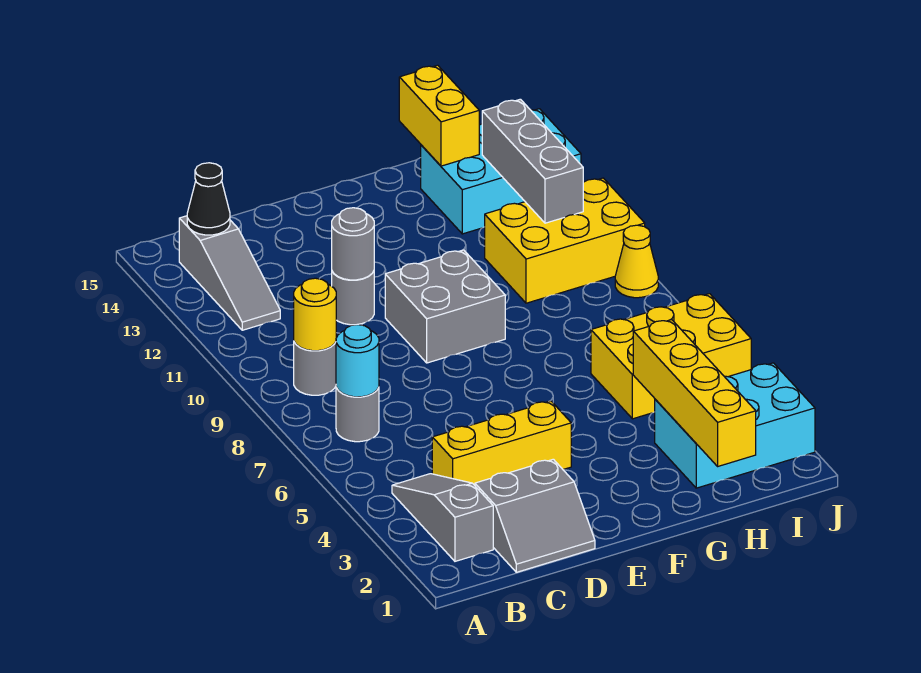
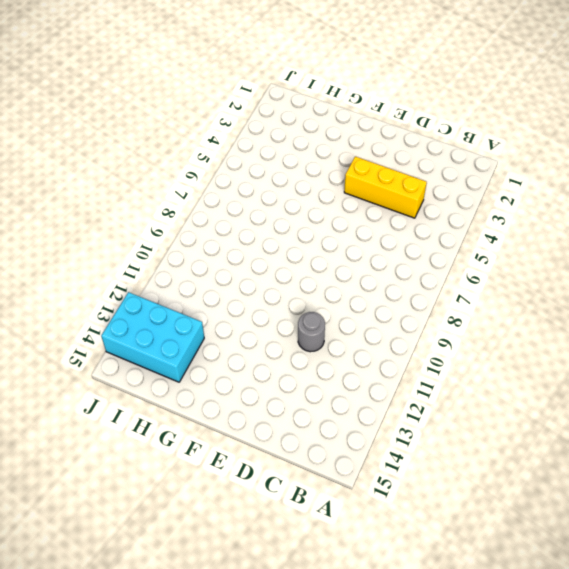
none -> grey slope B2:B4 level 1 top 2
none -> grey round brick B7 level 1
none -> grey round brick B9 level 1

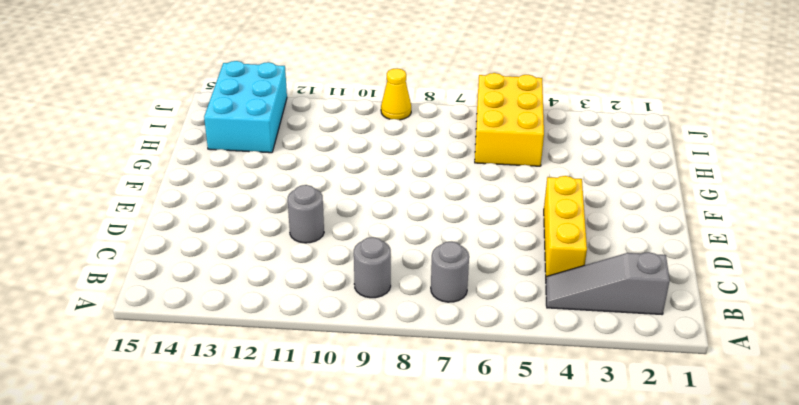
none -> grey slope B12:B14 level 1 top 14
none -> grey slope C1:D2 level 1 top 2
none -> grey brick E9:F10 level 1

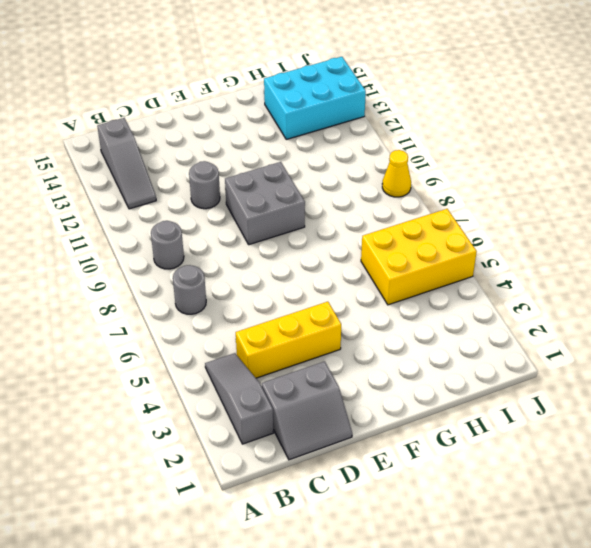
none -> cyan brick H2:J3 level 1
none -> yellow brick H10:J11 level 1
none -> cyan round brick B7 level 2

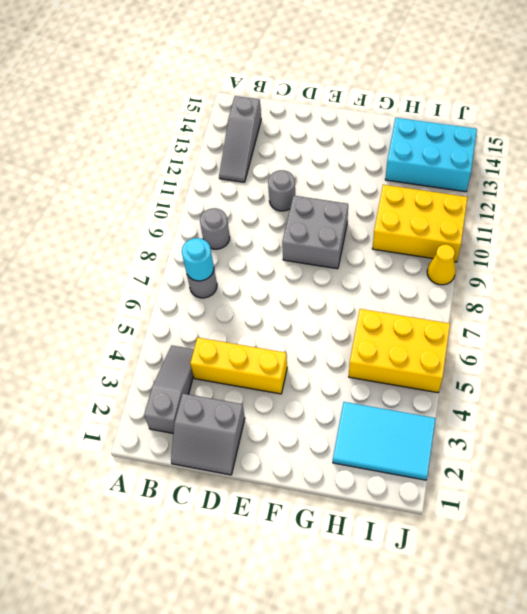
cyan tile H2:J3 level 1 -> cyan brick H2:J3 level 1
none -> yellow round brick B9 level 2
none -> black cone B14 level 2
none -> grey round brick D11 level 2

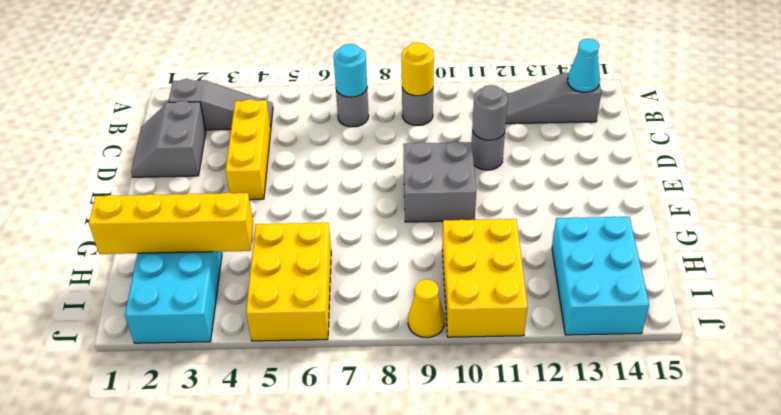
cyan cone B14 level 2 -> black cone B14 level 2
none -> yellow brick H14:H15 level 2
none -> grey brick I11:I13 level 2

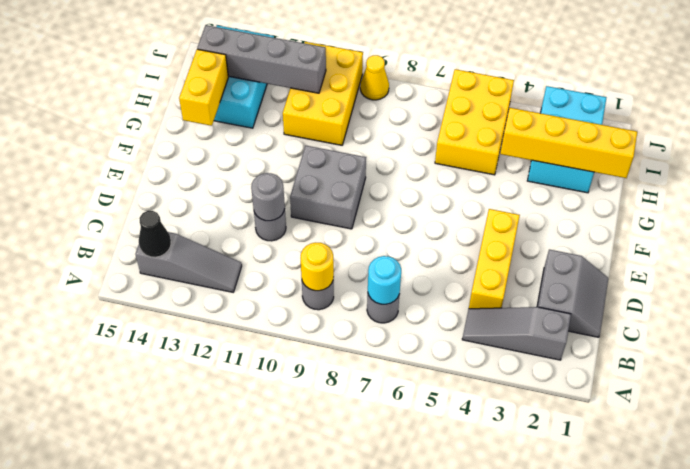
yellow brick G14:H14 level 2 -> yellow brick H14:H15 level 2
grey brick I11:I14 level 2 -> grey brick I11:I13 level 2

